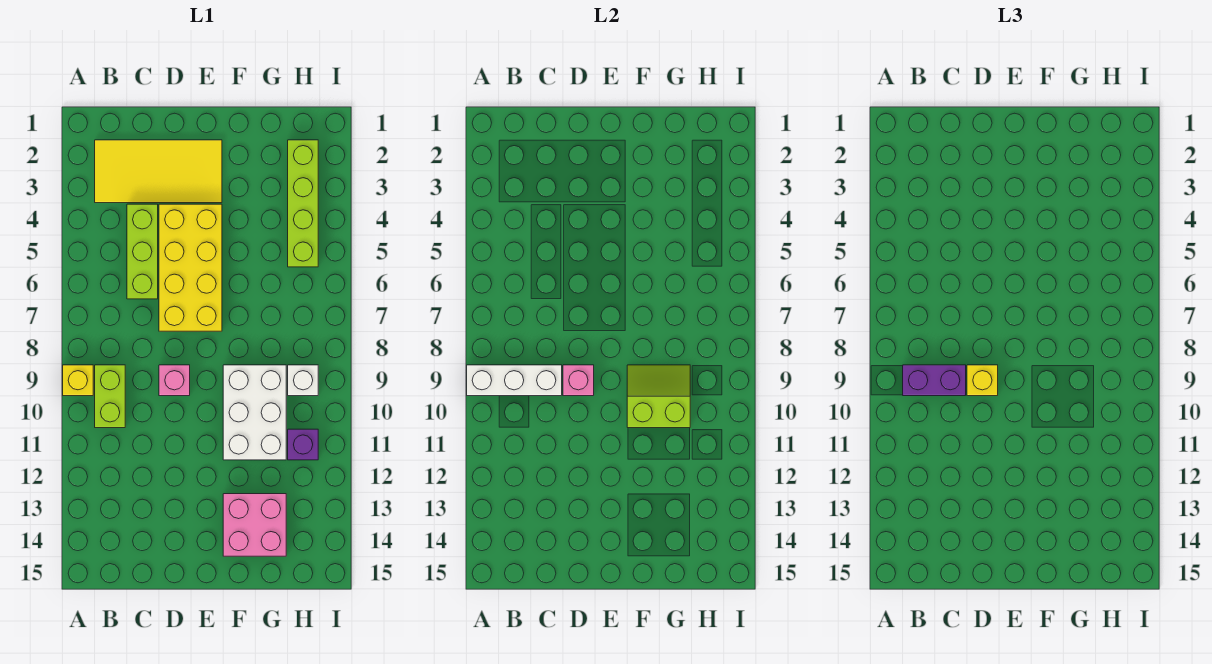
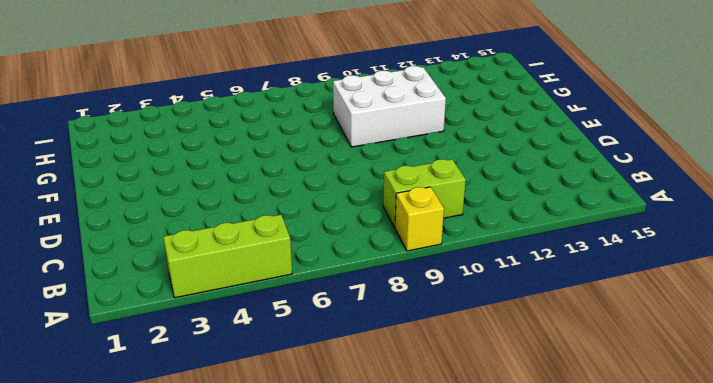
lime brick A3:A5 level 1 -> lime brick C4:C6 level 1
none -> yellow tile B2:E3 level 1
none -> yellow brick D4:E7 level 1
none -> pink brick D9 level 1

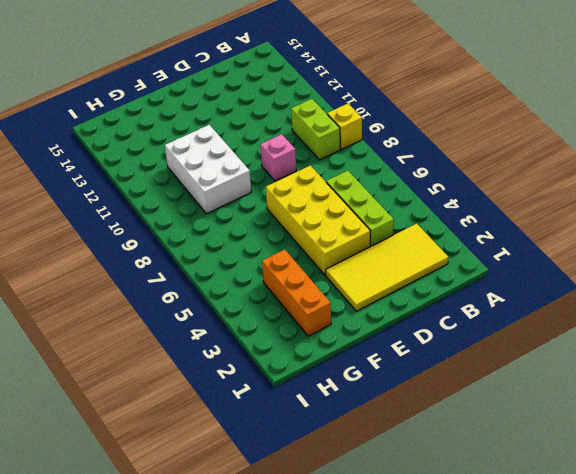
orange brick G2:G4 level 1 -> none
none -> pink brick F13:G14 level 1
none -> lime brick H2:H5 level 1
none -> white brick H9 level 1

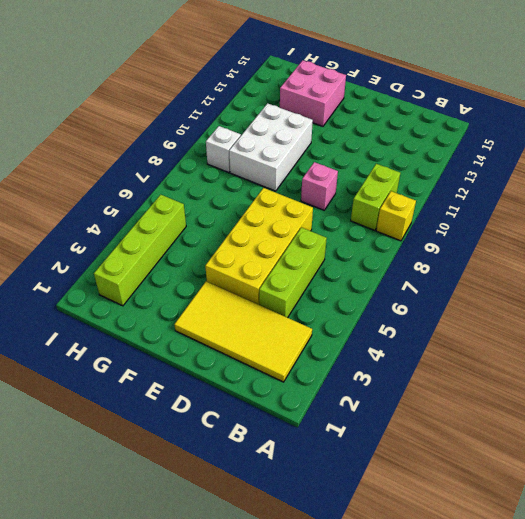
none -> purple brick H11 level 1
none -> white brick A9:C9 level 2
none -> pink brick D9 level 2

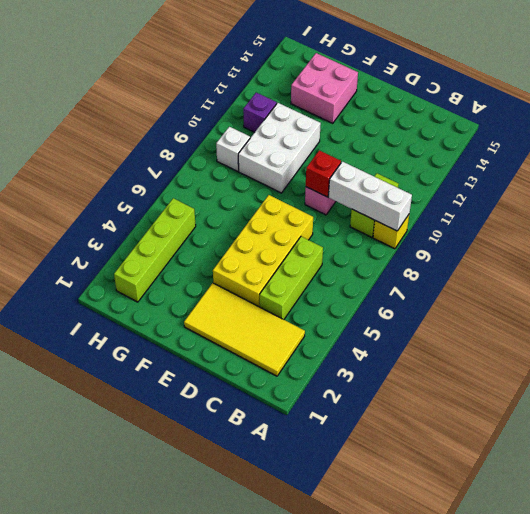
red brick D9 level 2 -> pink brick D9 level 2
none -> lime slope F9:G10 level 2 top 10
none -> purple brick B9:C9 level 3
none -> yellow brick D9 level 3

